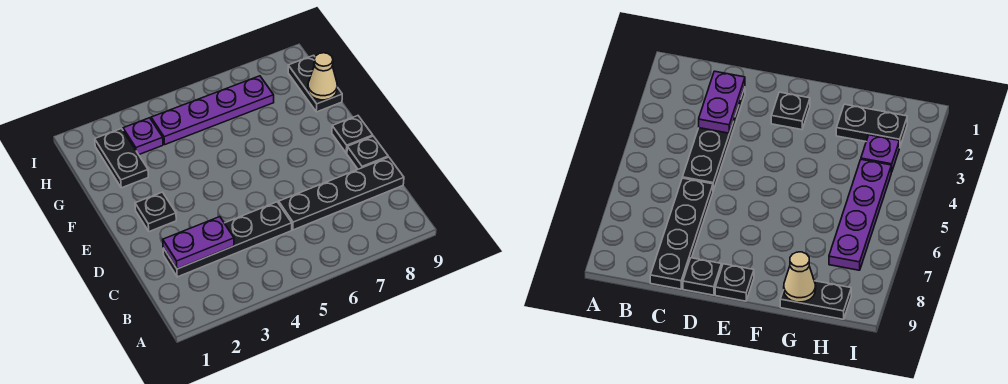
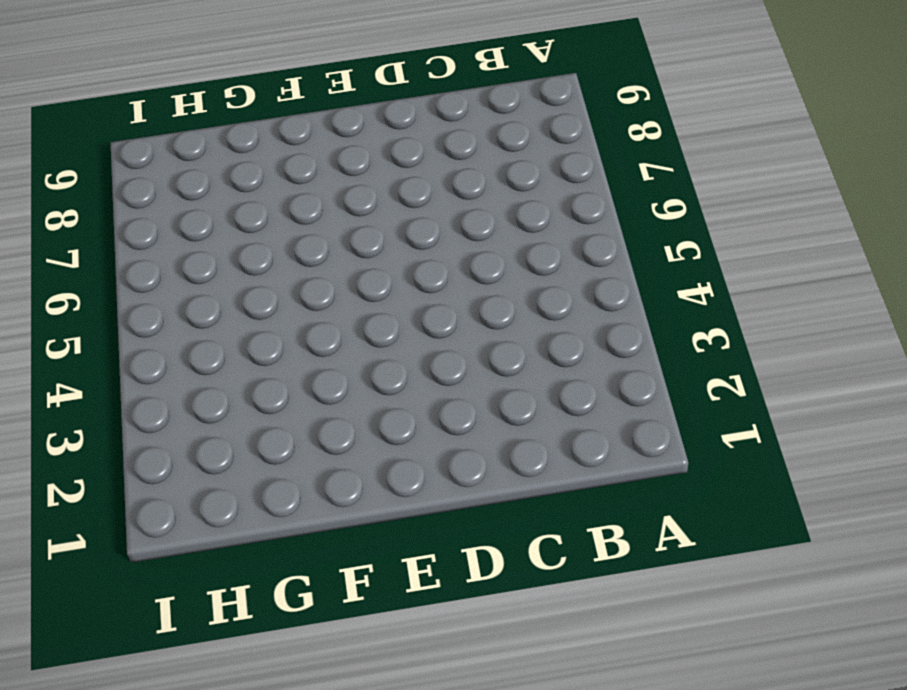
none -> black plate C2:C5 level 1
none -> black plate C6:C9 level 1

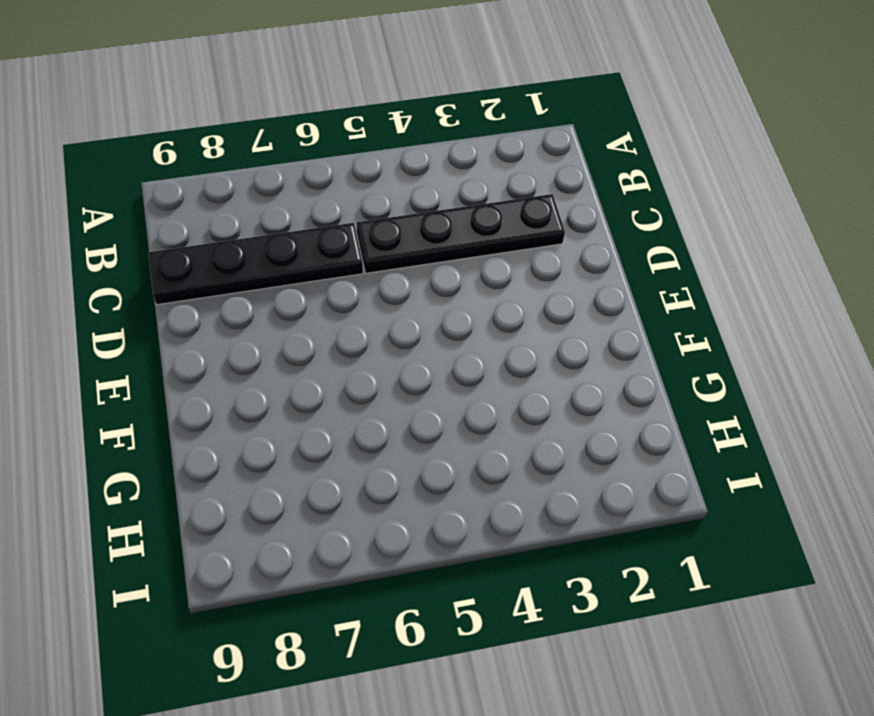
none -> black plate D9 level 1
none -> black plate E2 level 1

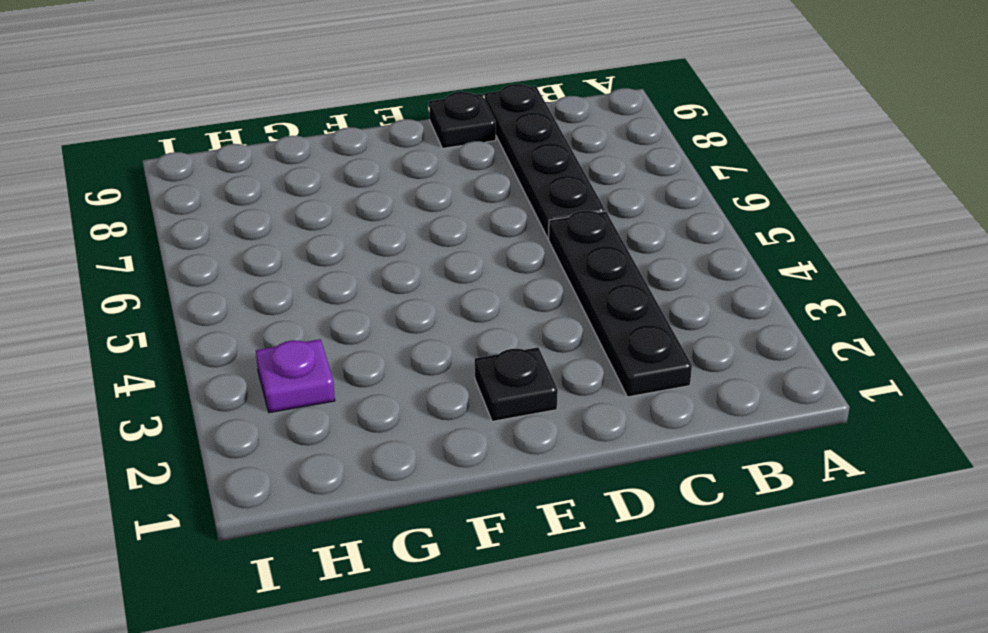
none -> black plate E9 level 1
none -> black plate G2:H2 level 1

